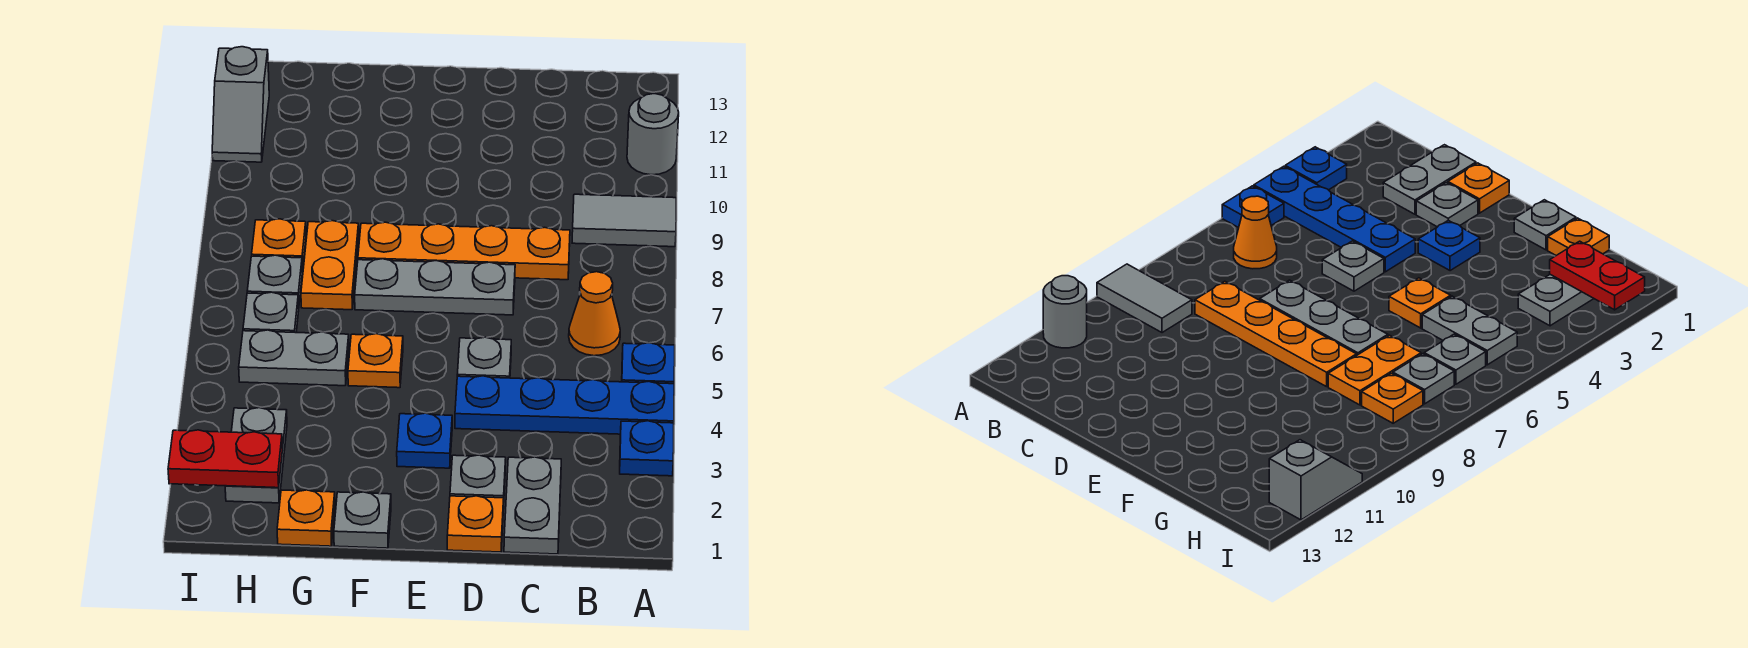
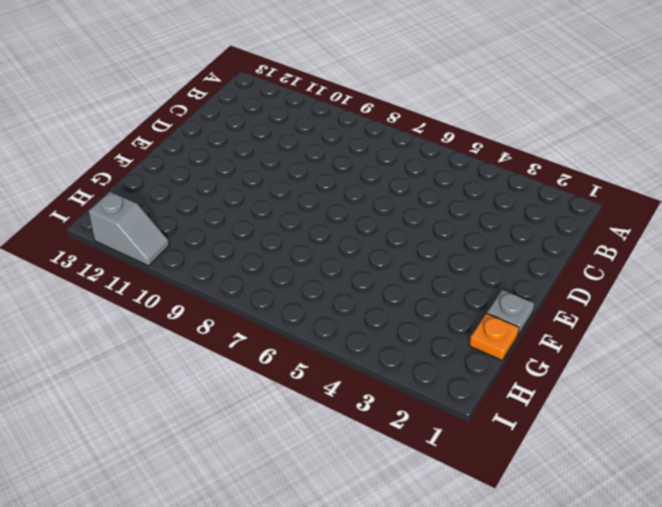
none -> blue plate A3 level 1
none -> blue plate A4:D4 level 1
none -> blue plate A5 level 1

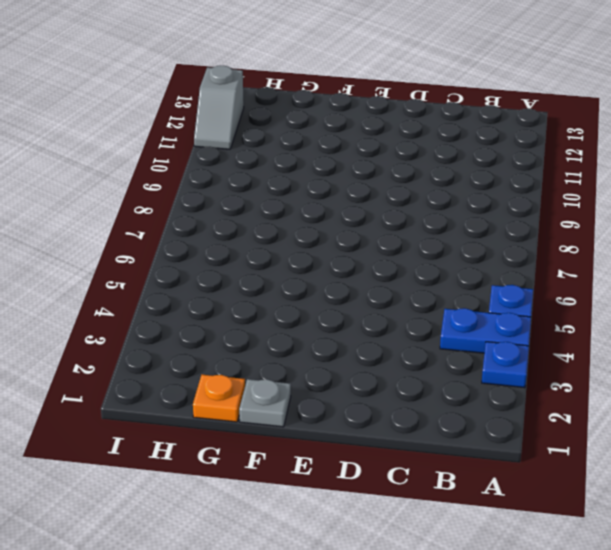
blue plate A4:B4 level 1 -> blue plate A4:D4 level 1
none -> grey tile A9:B9 level 1
none -> grey round brick A11 level 1
none -> orange cone B6 level 1

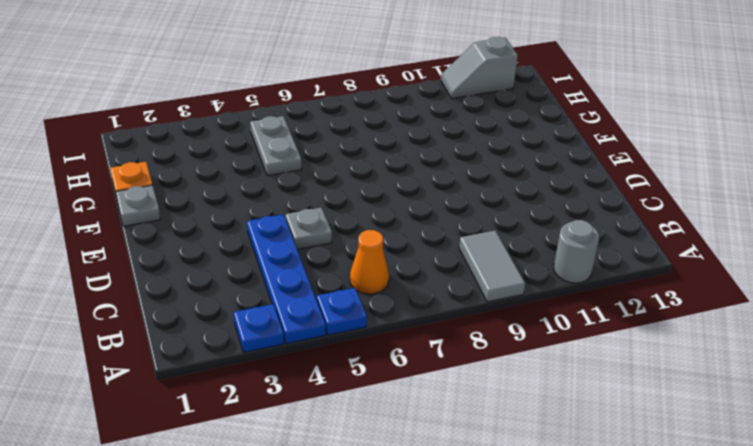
none -> grey plate C1:C2 level 1
none -> orange plate C8:F8 level 1
none -> orange plate D1 level 1

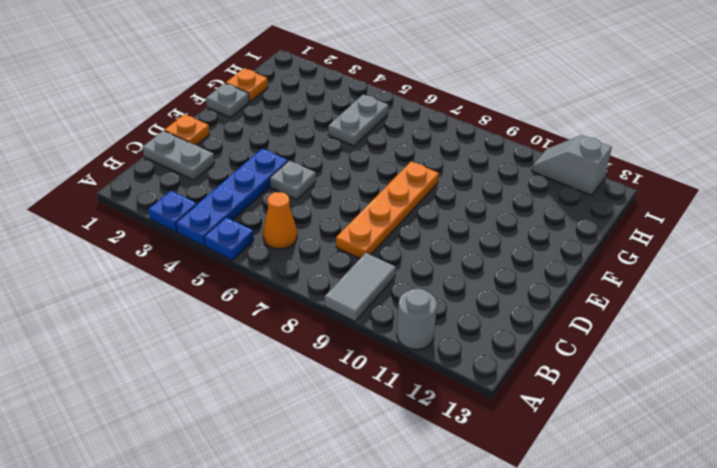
none -> grey plate D2 level 1
none -> grey plate D7:F7 level 1
none -> blue plate E3 level 1

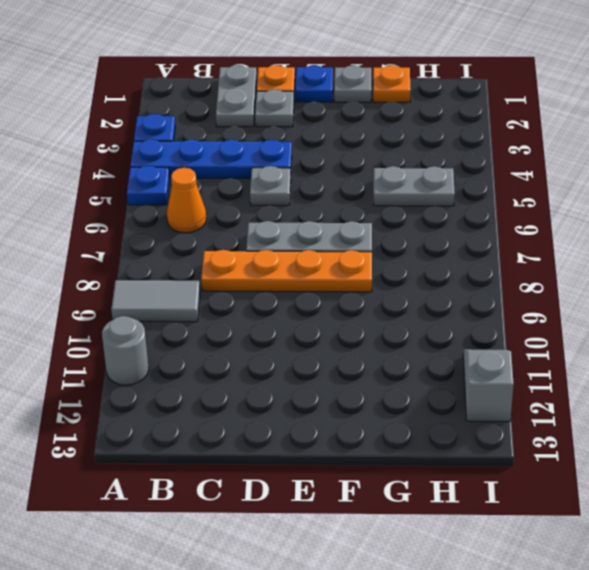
blue plate E1 level 1 -> blue plate E3 level 1
none -> orange plate F5 level 1
none -> orange plate G7:G8 level 1
none -> grey plate H2:H3 level 1

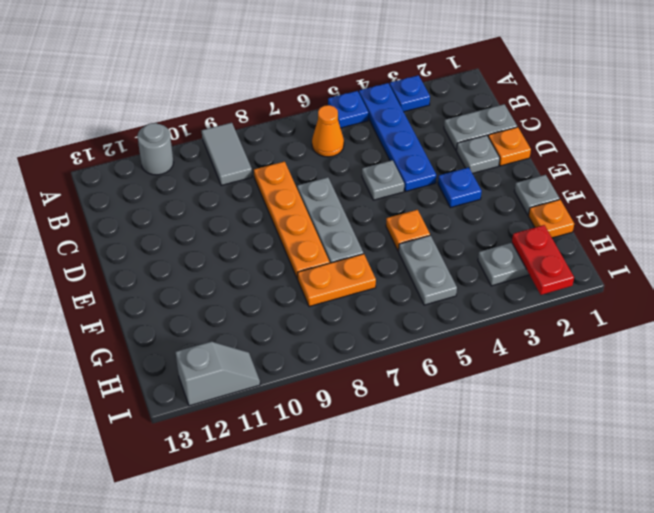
none -> grey plate H6 level 1
none -> grey plate H7 level 1
none -> orange plate H8 level 1

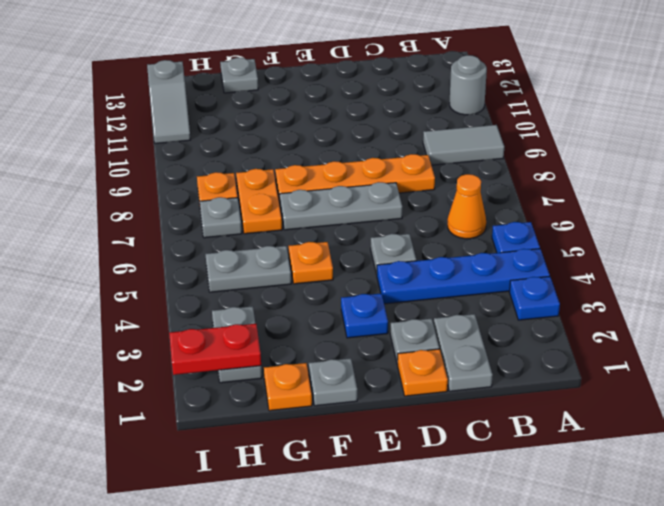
grey plate G13 level 1 -> grey plate H6 level 1

